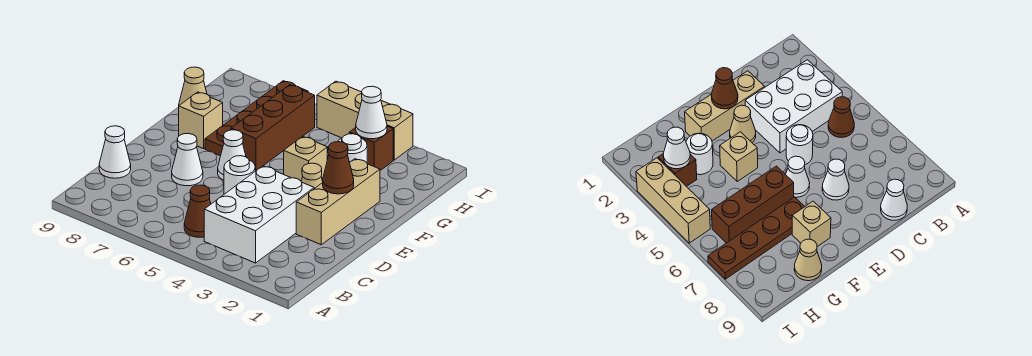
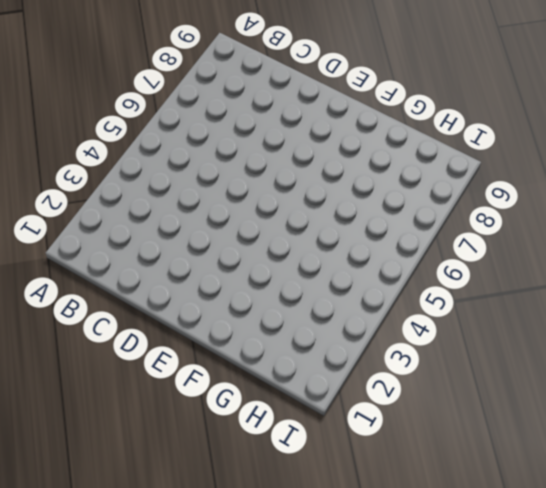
none -> white brick B3:D4 level 1
none -> brown cone B5 level 1
none -> white cone C9 level 1

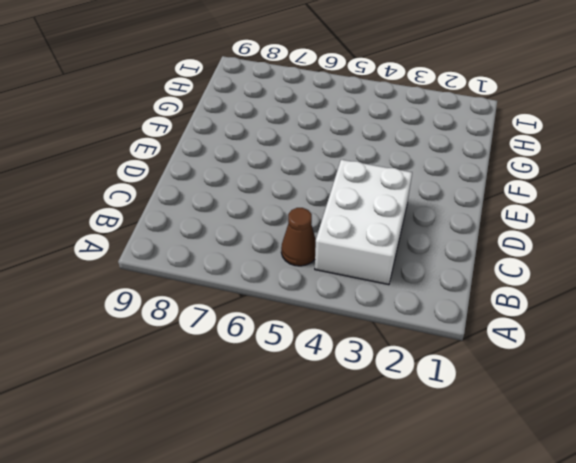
none -> white cone C9 level 1
none -> tan brick D2:F2 level 1
none -> white round brick D5 level 1

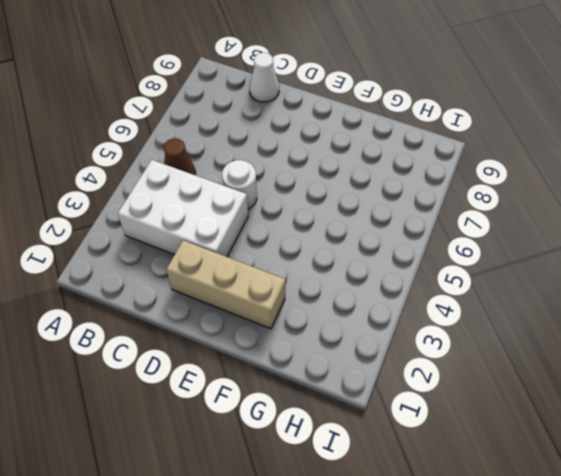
none -> white cone D7 level 1
none -> tan cone E3 level 1
none -> white cone E6 level 1

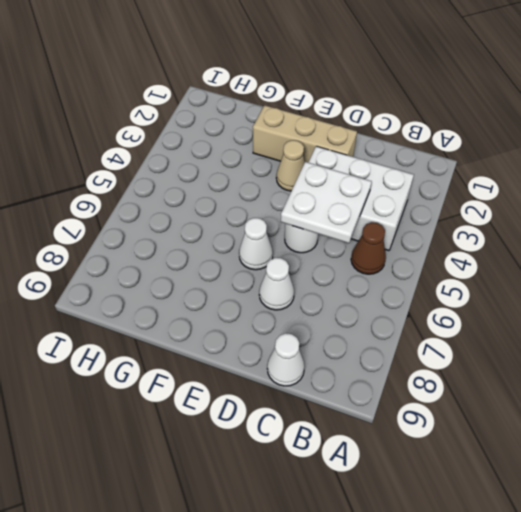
white plate C4:D5 level 2 -> none
none -> tan brick F4 level 1
none -> brown brick F6:H6 level 1
none -> brown plate F7:I7 level 1

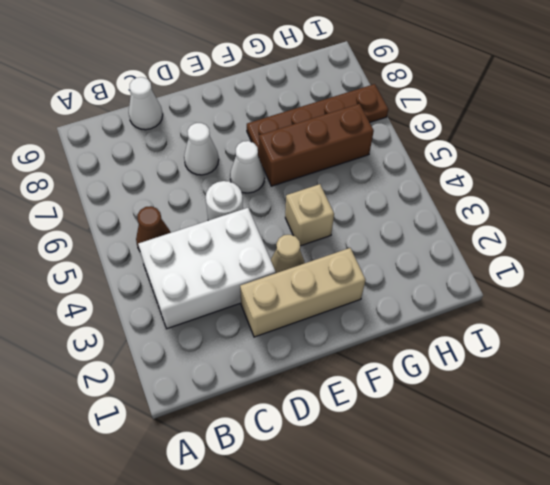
none -> tan brick F8 level 1
none -> white round brick G3 level 1
none -> tan cone G9 level 1

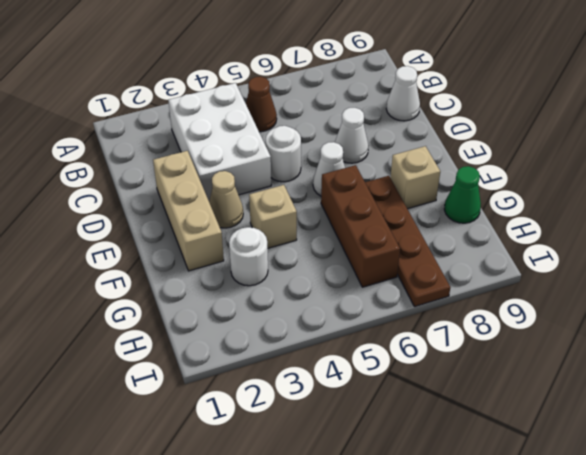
green cone G9 level 1 -> tan cone G9 level 1
none -> brown brick H3 level 1
none -> tan brick I3:I5 level 1
none -> brown cone E2 level 2

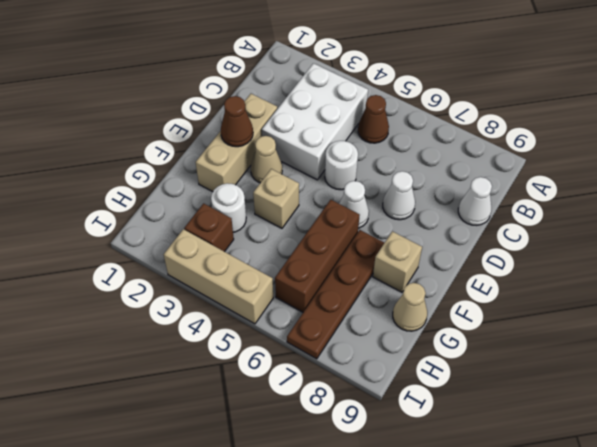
none -> white cone H3 level 2

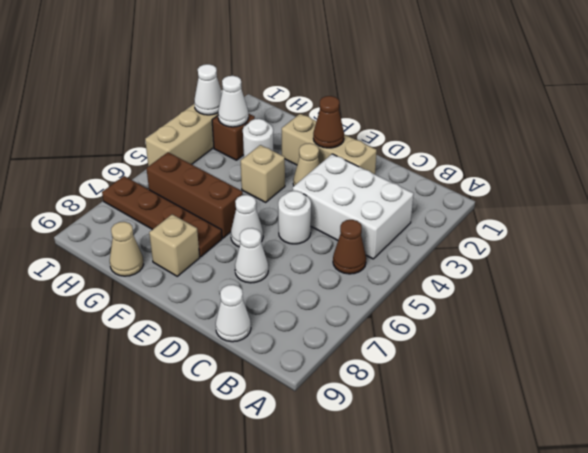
white cone I3 level 2 -> none

